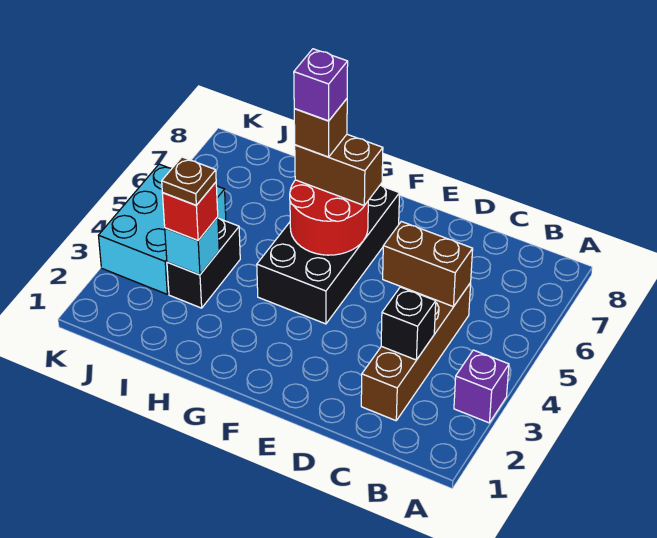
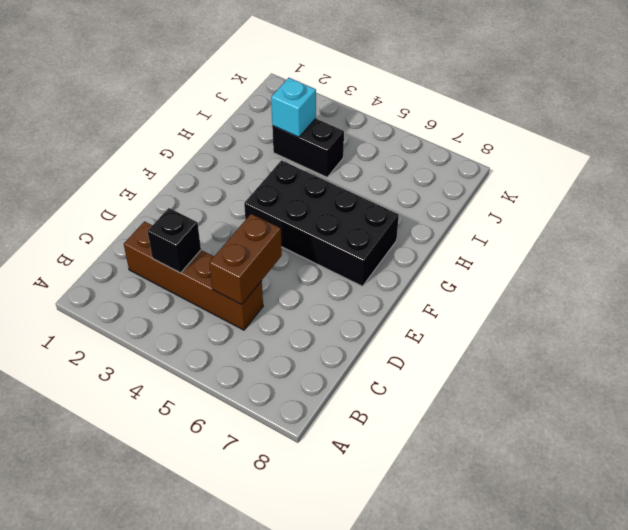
none -> purple brick A3 level 1
none -> cyan brick J3:K5 level 1
none -> red round brick F5:G6 level 2

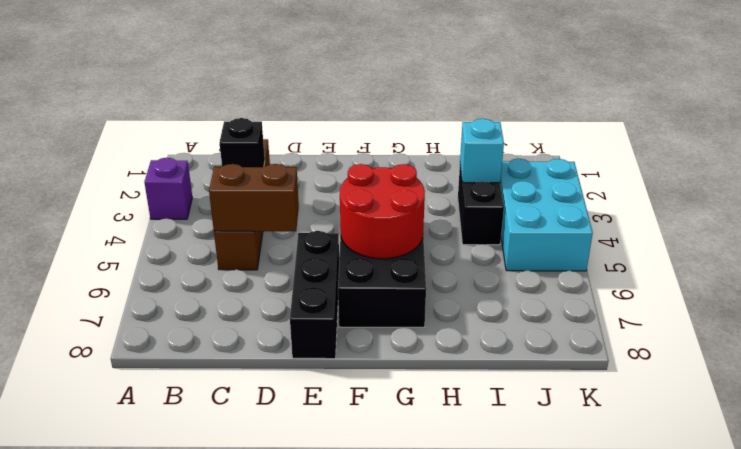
black brick E6:E8 level 1 -> none
none -> brown brick F6:G6 level 3
none -> red brick I3 level 3
none -> brown brick G6 level 4

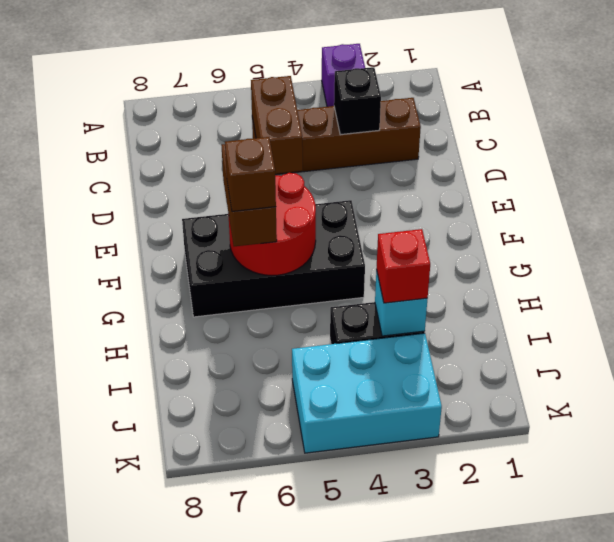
none -> brown plate I3 level 4
none -> purple brick G6 level 5

